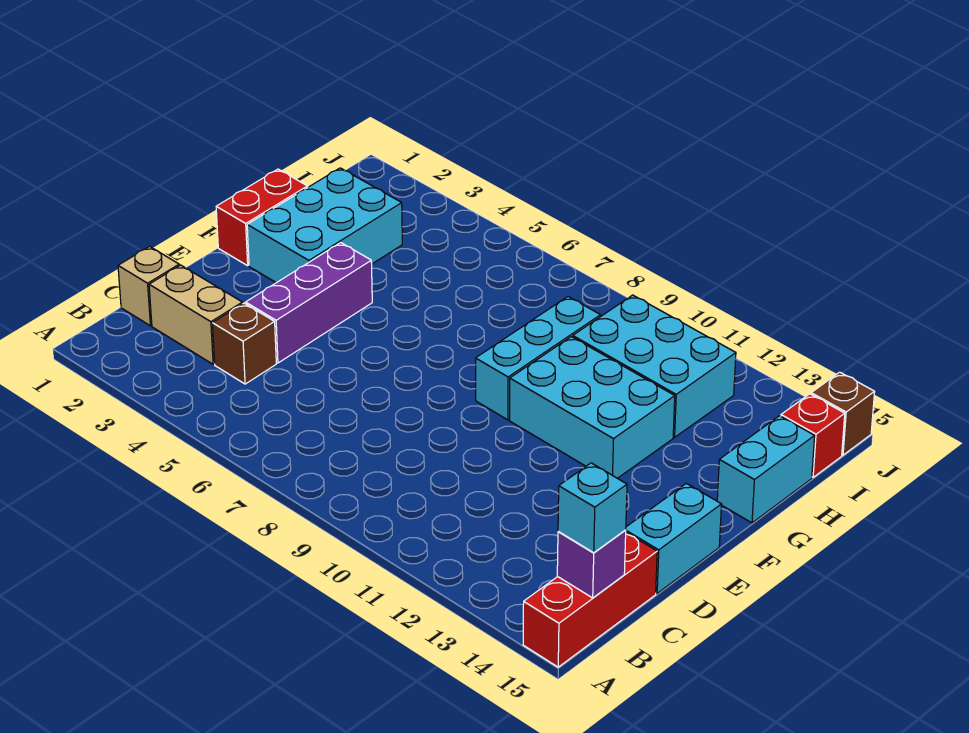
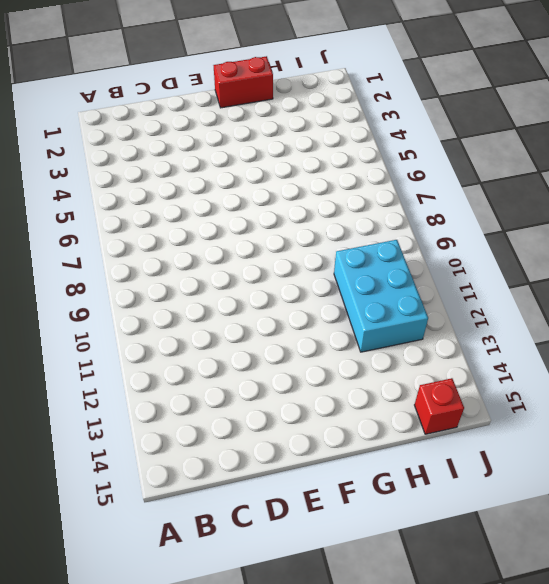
none -> red brick A15:C15 level 1
none -> tan brick C1 level 1
none -> tan brick C2:C3 level 1

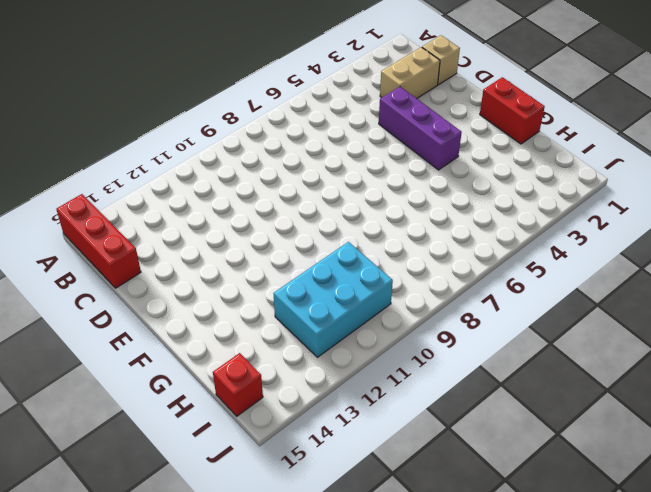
none -> brown brick C4 level 1
none -> cyan brick D15:E15 level 1
none -> cyan brick F2:H3 level 1

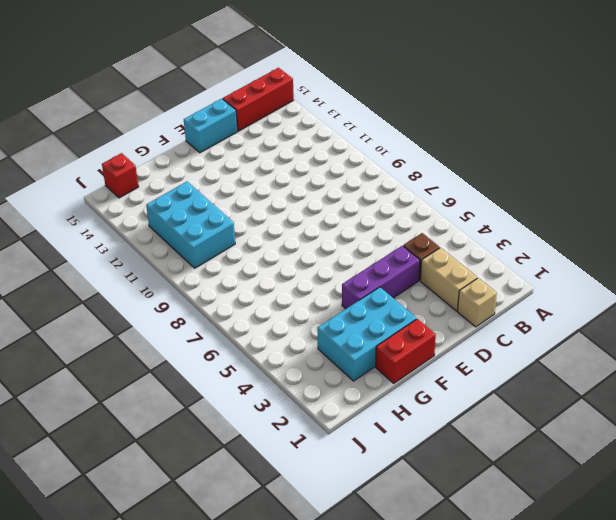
none -> cyan brick F9:H9 level 1
none -> cyan brick F10:G12 level 1
none -> cyan brick G15:H15 level 1

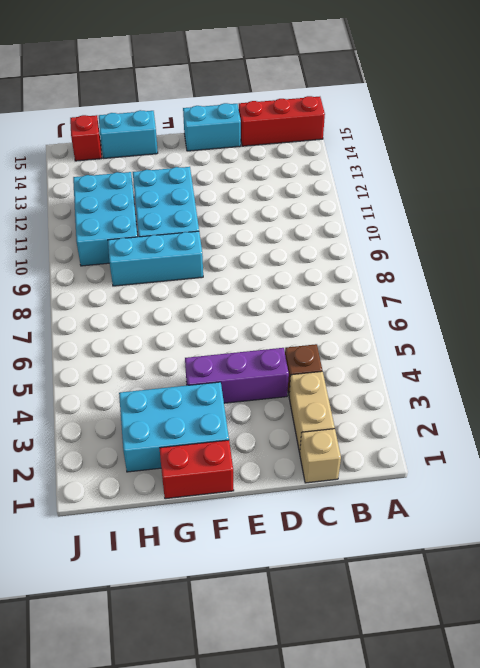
none -> brown brick J15 level 1
none -> purple brick B15 level 2
none -> cyan brick B15 level 3

